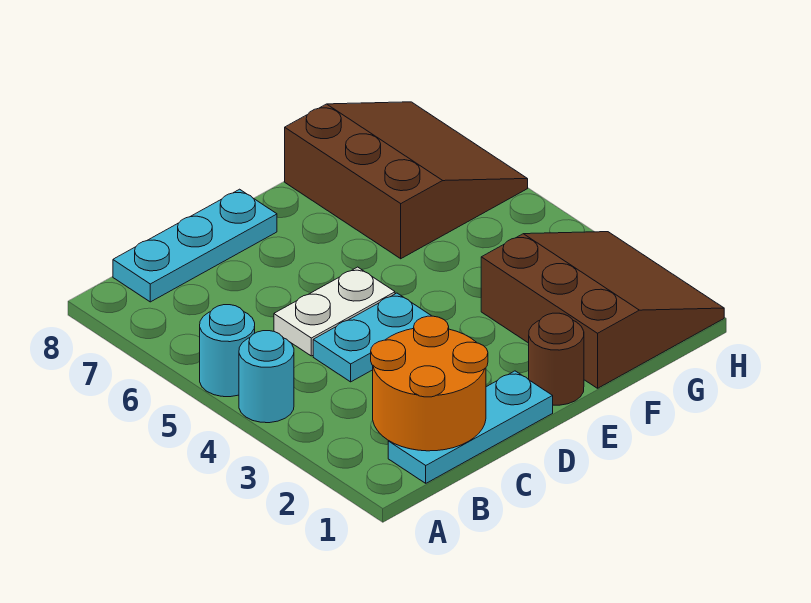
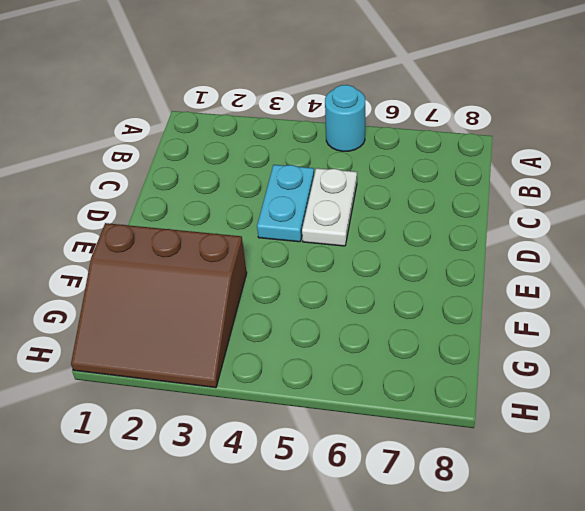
none -> cyan round brick A4 level 1
none -> cyan plate B1:D1 level 1

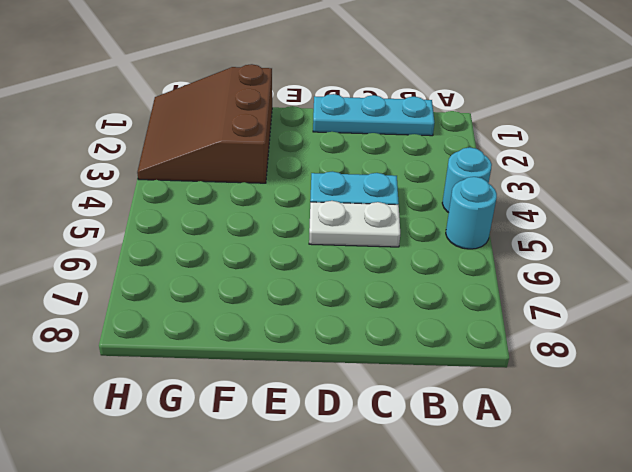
none -> cyan plate B8:D8 level 1
none -> brown round brick E1 level 1

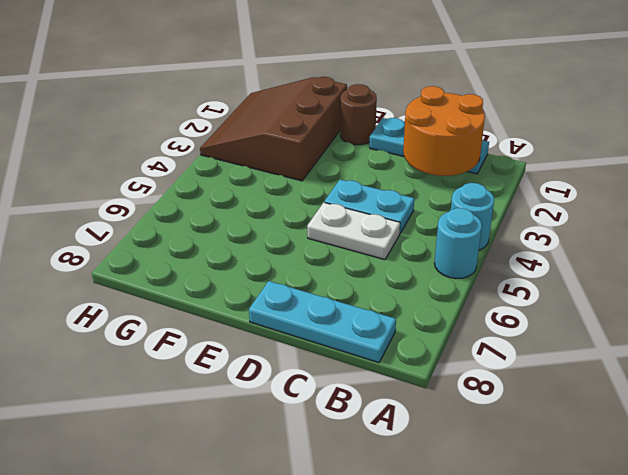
none -> brown slope F6:H8 level 1 top F

